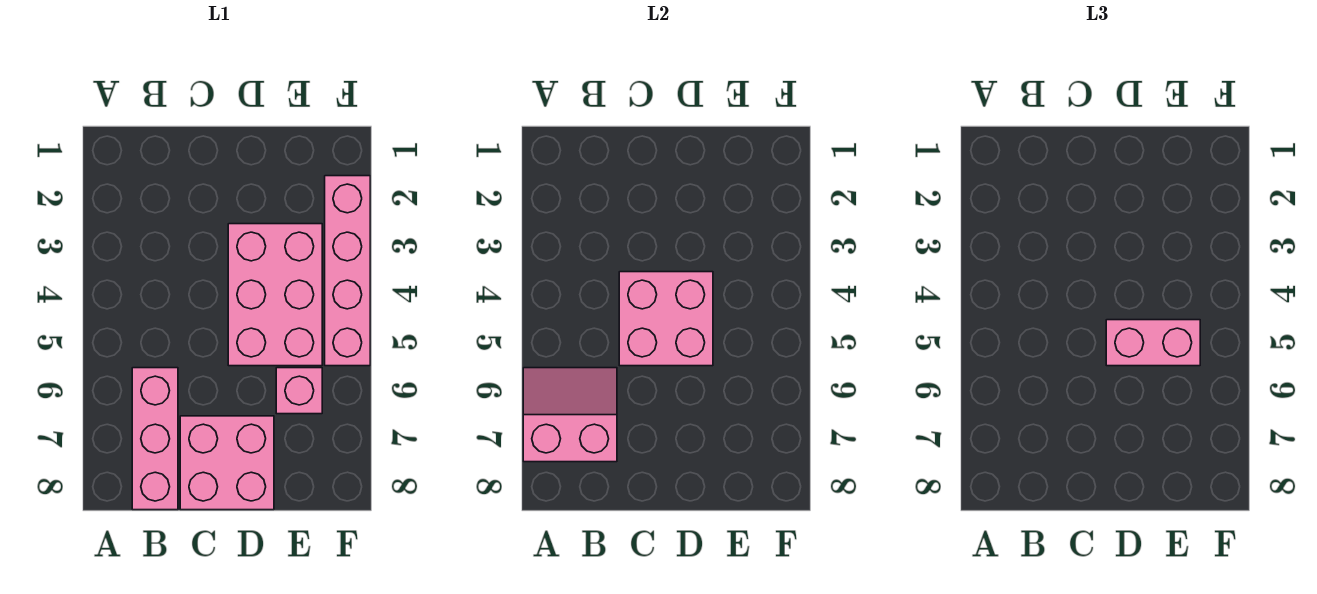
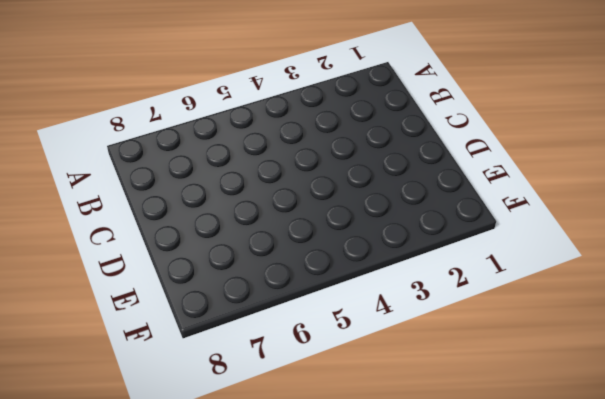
none -> pink brick B6:B8 level 1
none -> pink brick C7:D8 level 1

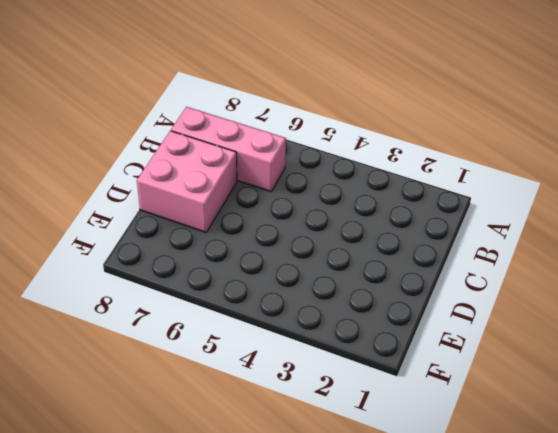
none -> pink brick D3:E5 level 1
none -> pink brick E6 level 1

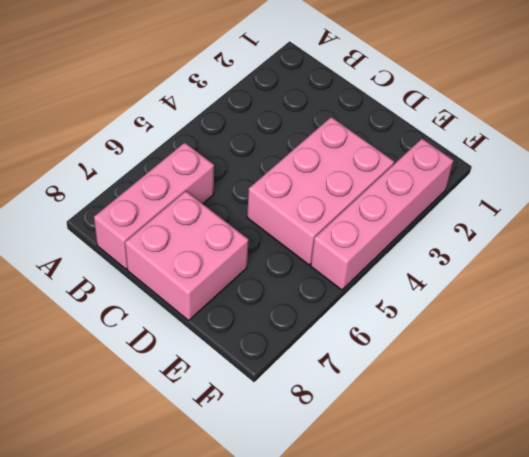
none -> pink brick E6 level 1
none -> pink slope A6:B7 level 2 top 7

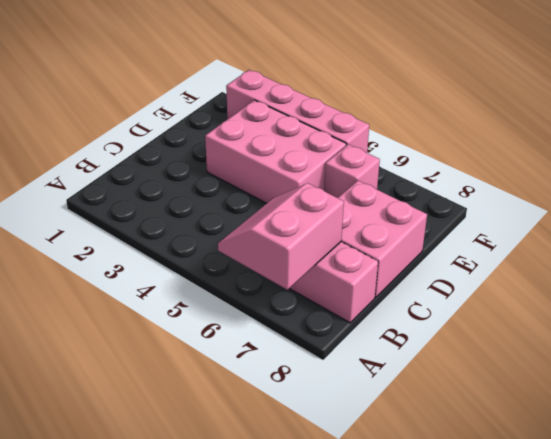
none -> pink brick C4:D5 level 2
none -> pink brick D5:E5 level 3

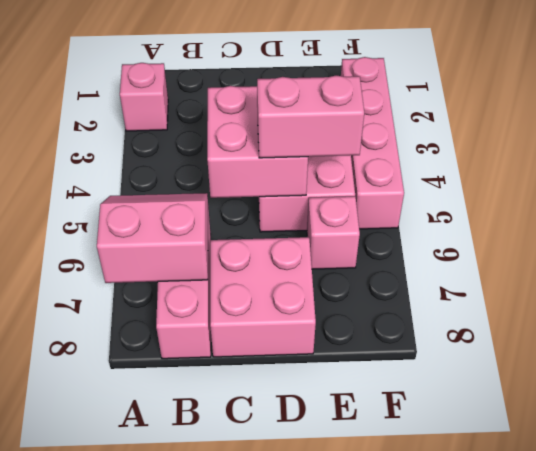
pink brick A2 level 1 -> none

